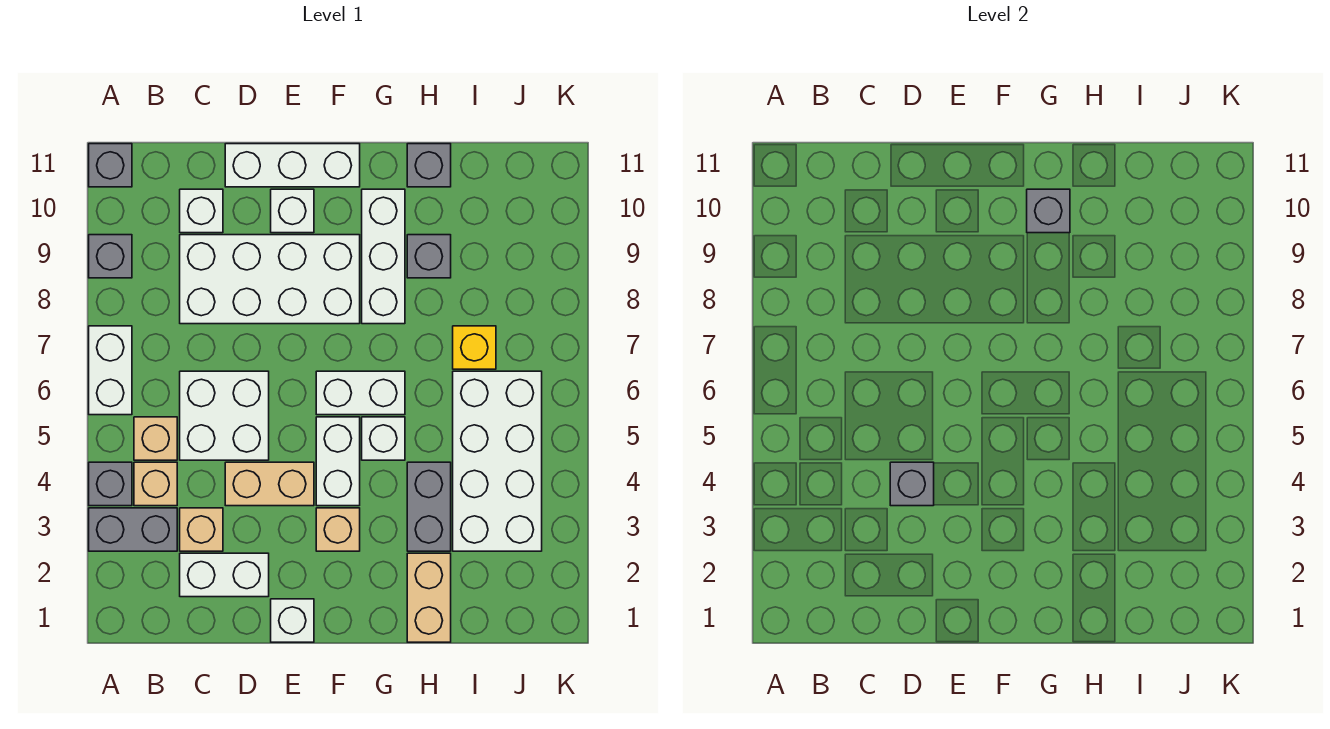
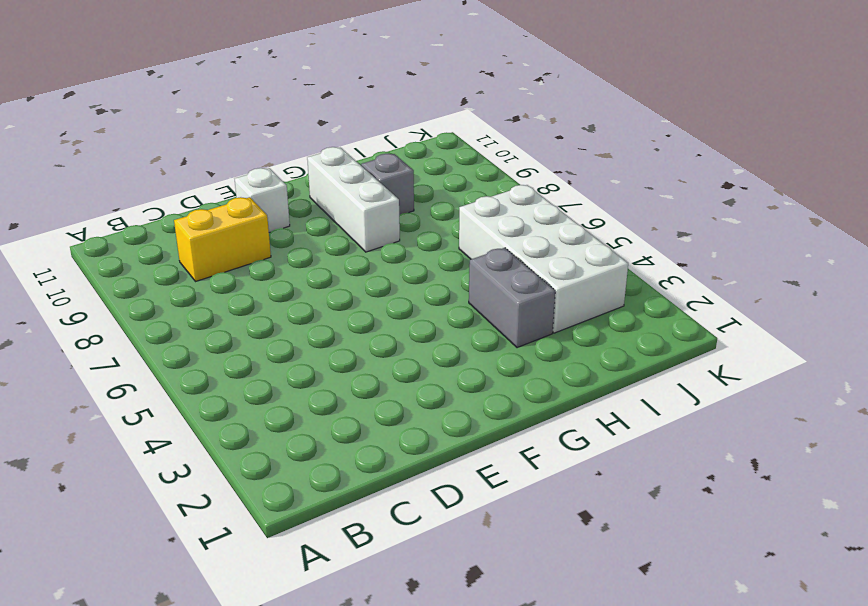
yellow brick C9:D9 level 1 -> white brick C8:F9 level 1
none -> grey brick A3:B3 level 1
none -> grey brick A4 level 1
none -> white brick A6:A7 level 1

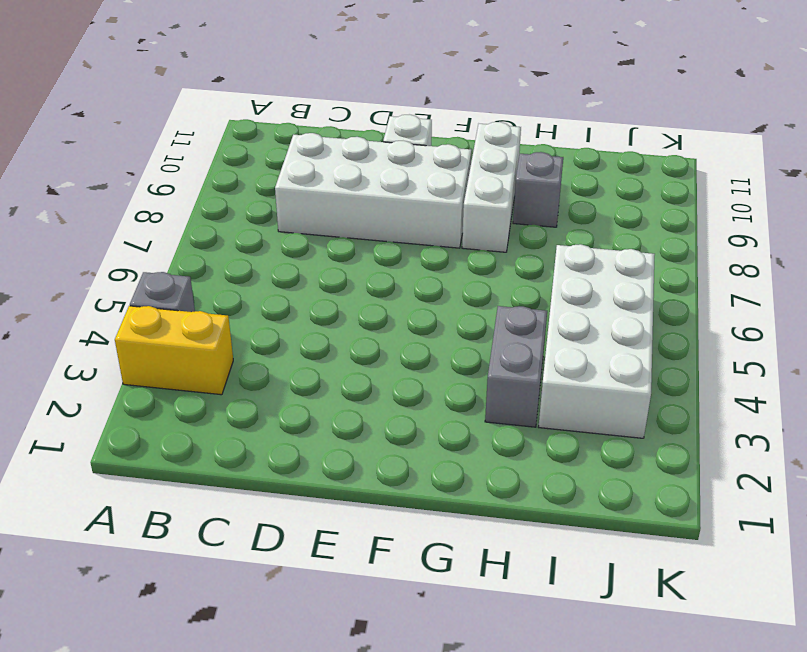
yellow brick A3:B3 level 1 -> grey brick A3:B3 level 1
none -> white brick A6:A7 level 1
none -> grey brick A9 level 1
none -> grey brick A11 level 1

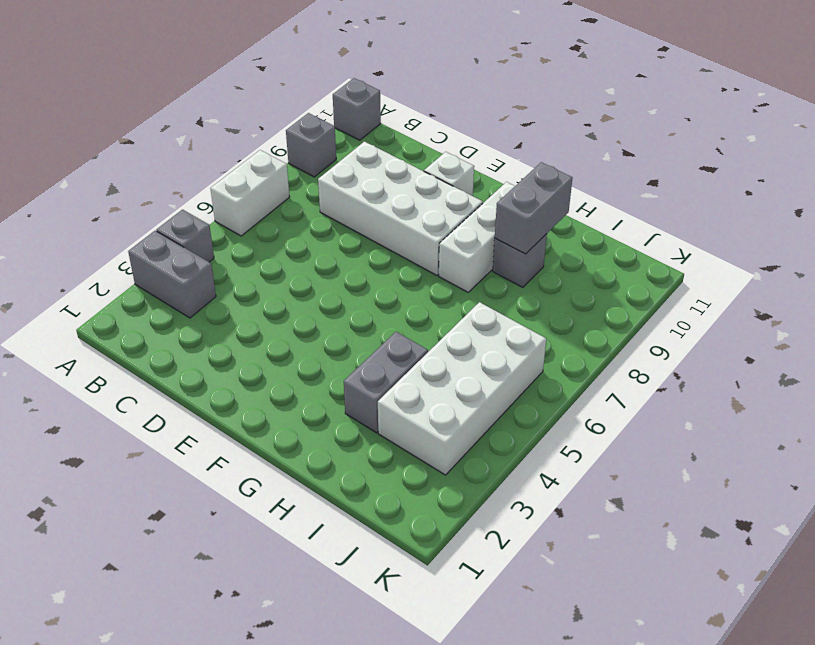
grey brick H9:H10 level 2 -> none
none -> tan brick B4 level 1
none -> tan brick B5 level 1
none -> white brick C2:D2 level 1

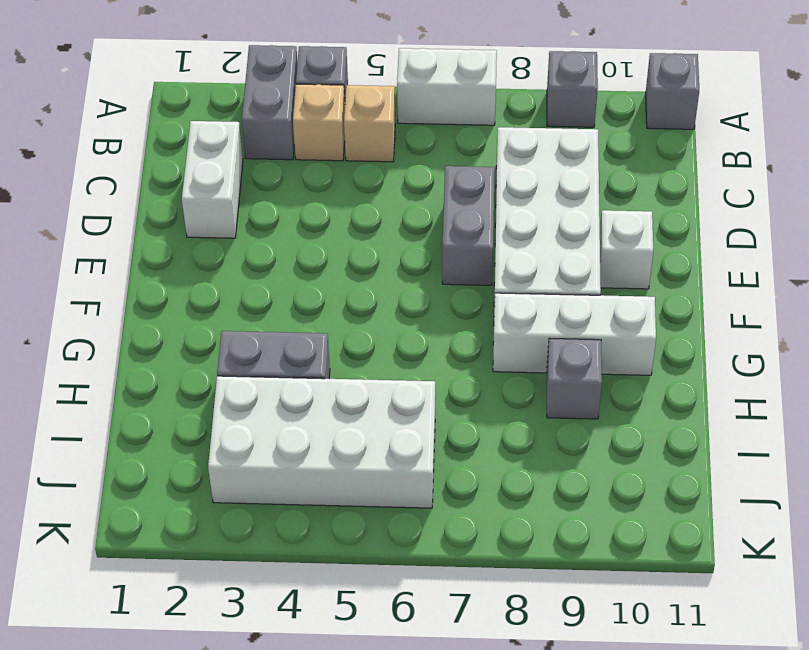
grey brick D7:E7 level 1 -> none
none -> tan brick C3 level 1
none -> white brick C5:D6 level 1
none -> white brick C10 level 1

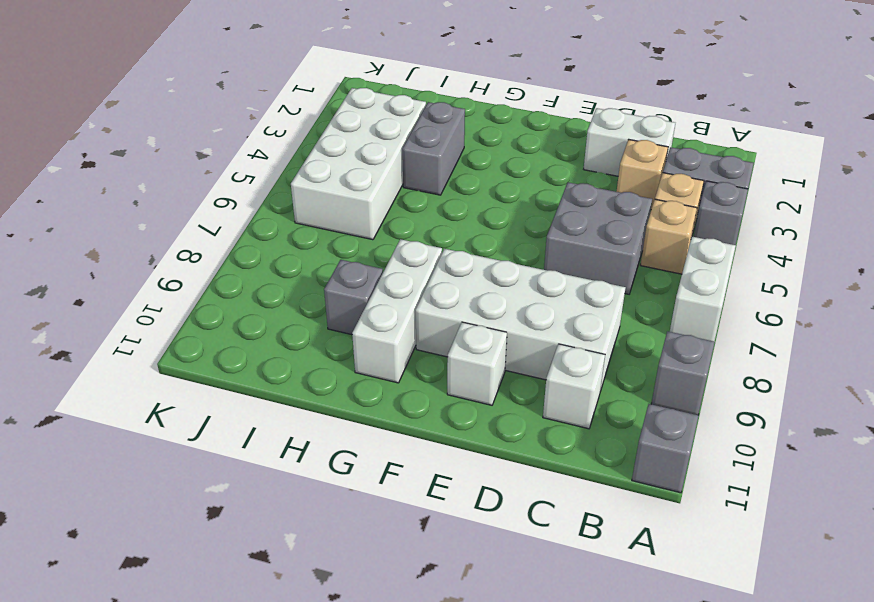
grey brick C5:D6 level 1 -> white brick C5:D6 level 1
none -> tan brick D4:E4 level 1
none -> white brick D11:F11 level 1
none -> white brick E1 level 1

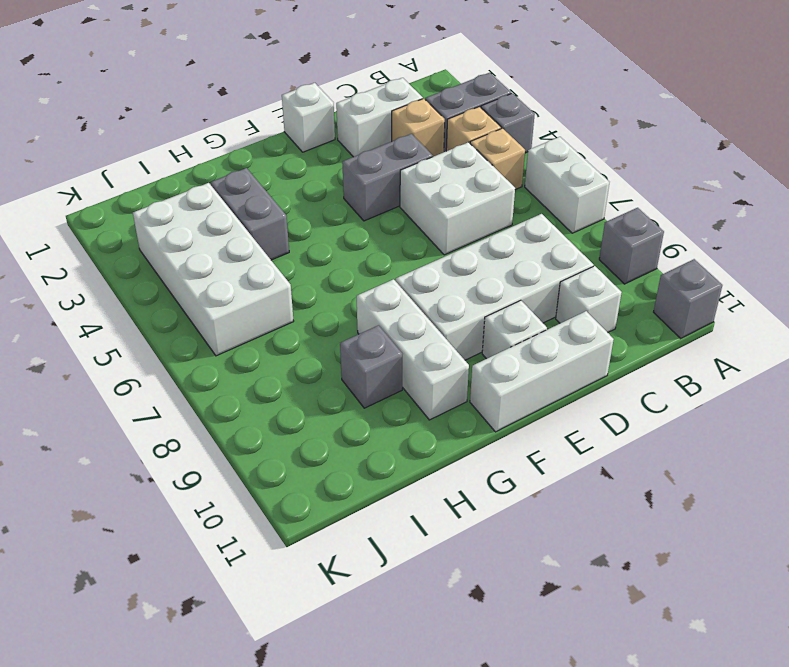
grey brick D4:E4 level 1 -> tan brick D4:E4 level 1
none -> tan brick F3 level 1
none -> white brick F4:F5 level 1
none -> white brick F6:G6 level 1

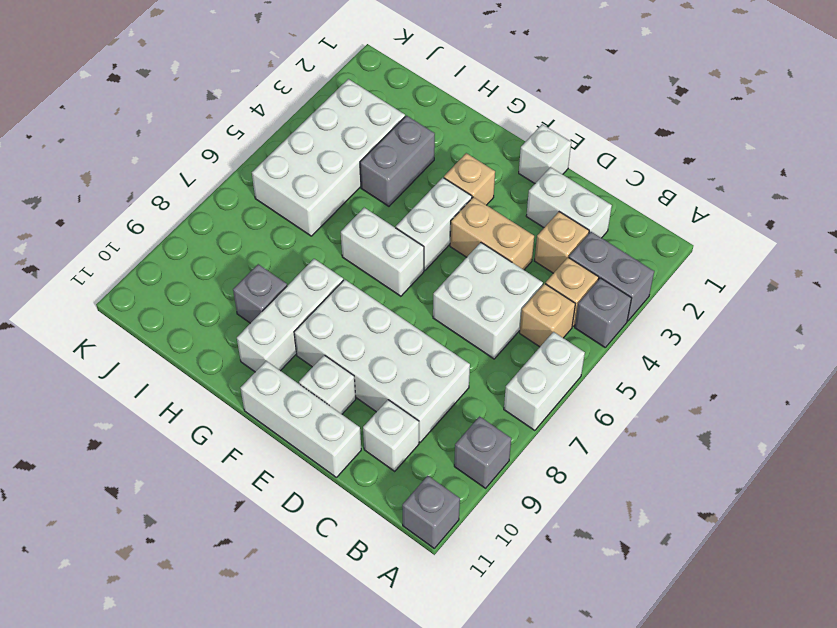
none -> white brick G5 level 1
none -> tan brick H1:H2 level 1
none -> grey brick H11 level 1

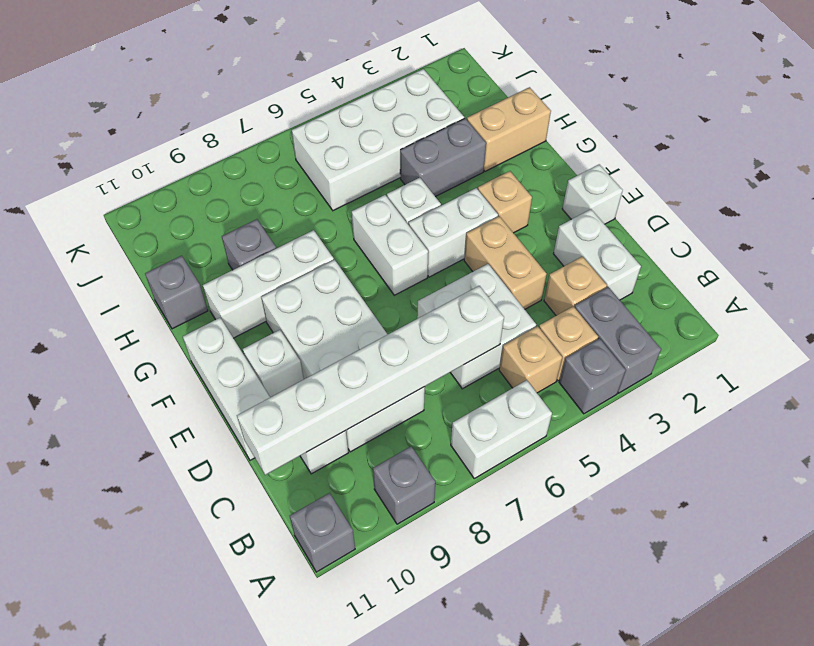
white brick C6:C11 level 2 -> none
none -> yellow brick I7 level 1
none -> grey brick D4 level 2
none -> grey brick G10 level 2

